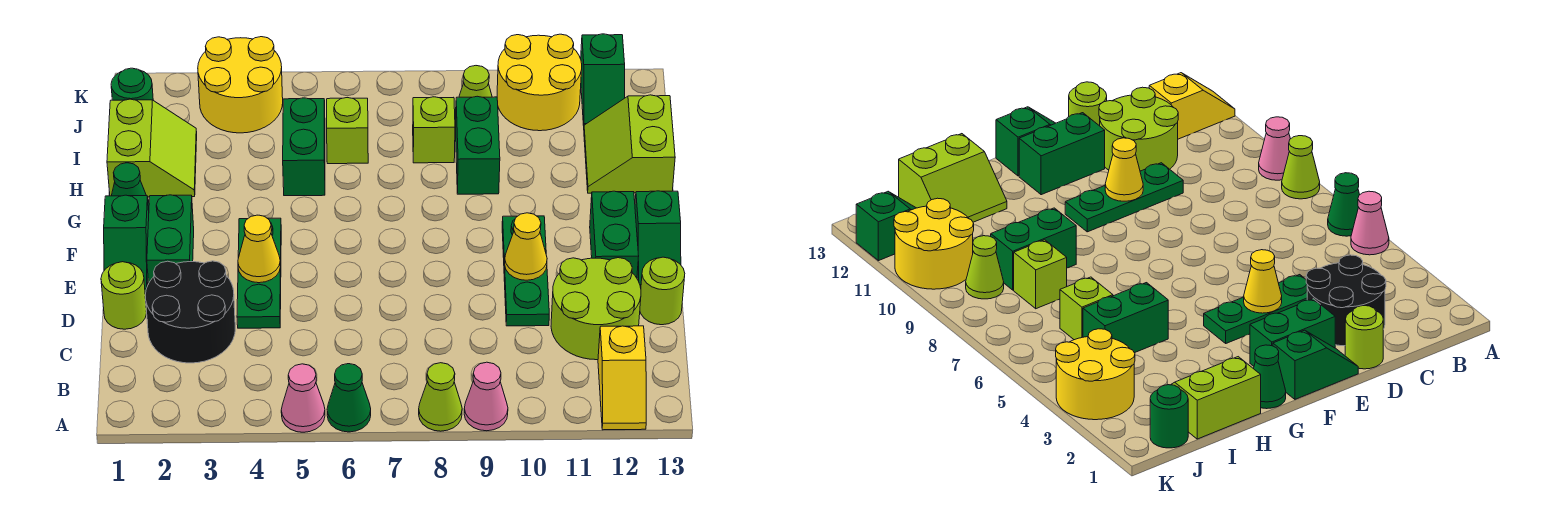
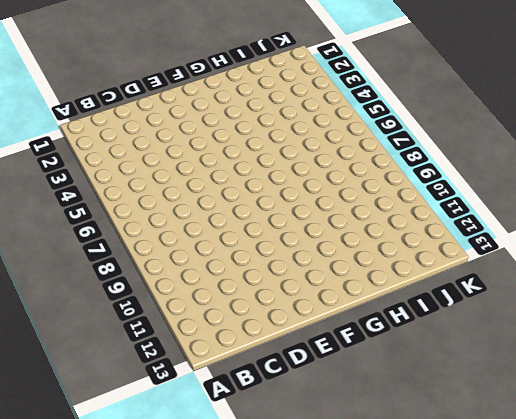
none -> pink cone A5 level 1
none -> green cone A6 level 1
none -> lime cone A8 level 1

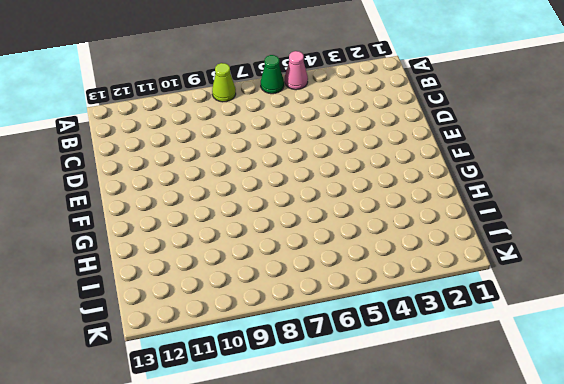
none -> pink cone A9 level 1
none -> yellow slope A12:B12 level 1 top B
none -> black round brick C2:D3 level 1

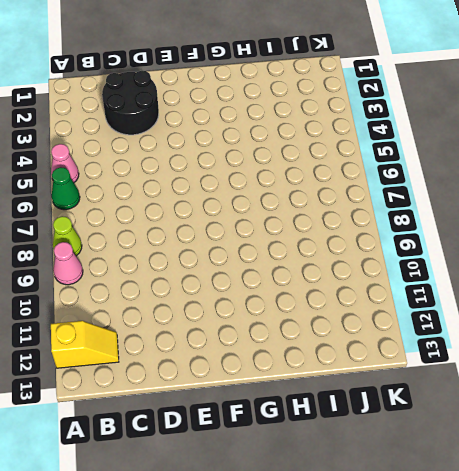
yellow slope A12:B12 level 1 top A -> yellow slope A12:B12 level 1 top B
none -> lime round brick C11:D12 level 1
none -> lime round brick D1 level 1
none -> green plate D4:F4 level 1

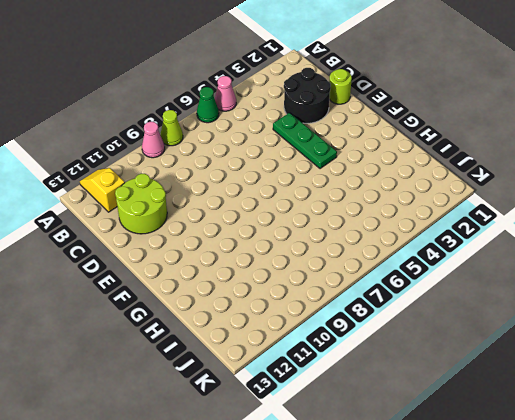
none -> green plate D10:F10 level 1
none -> lime round brick D13 level 1
none -> green slope E1:F1 level 1 top F

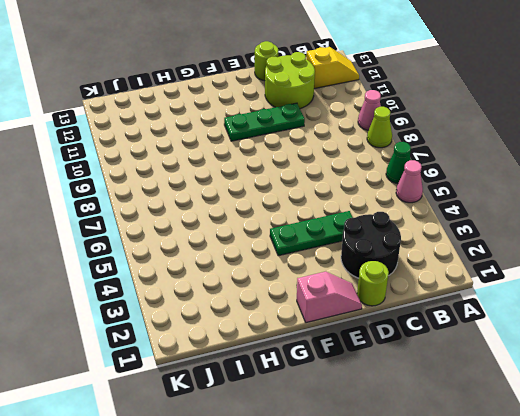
pink slope E1:F1 level 1 top F -> green slope E1:F1 level 1 top F
none -> green brick E2:F2 level 1
none -> green brick E12:F12 level 1
none -> green slope E13:F13 level 1 top F

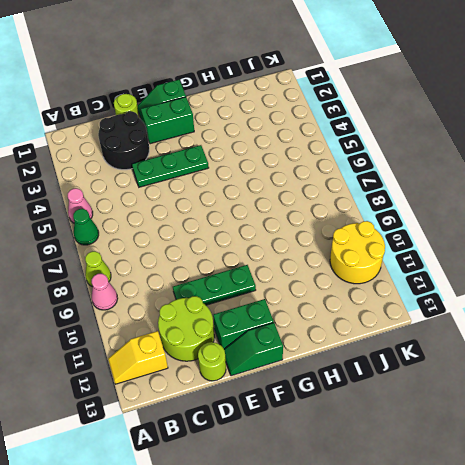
none -> green cone G1 level 1
none -> lime slope H1:I2 level 1 top 1
none -> green brick H5:I5 level 1

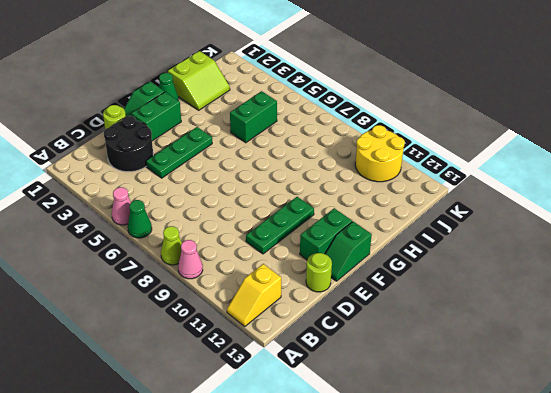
none -> lime round brick C11:D12 level 1
none -> green brick H9:I9 level 1
none -> lime slope H12:I13 level 1 top 13

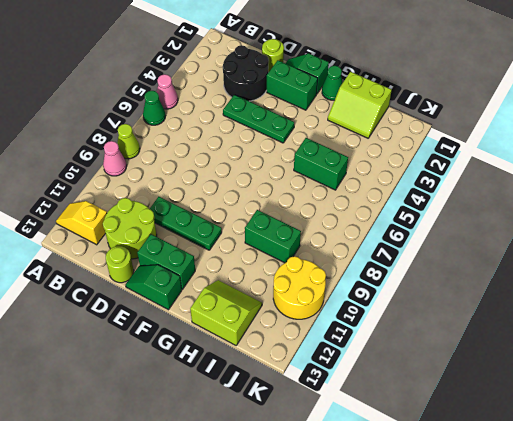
none -> lime brick I6 level 1
none -> lime brick I8 level 1
none -> green round brick J1 level 1

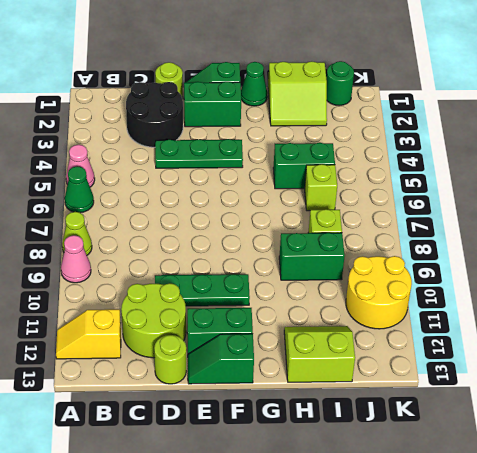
none -> yellow round brick J3:K4 level 1
none -> lime cone J9 level 1
none -> green slope J12:K12 level 1 top K

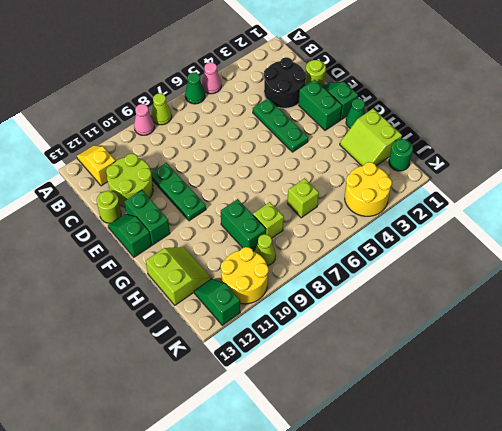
none -> green brick H5:I5 level 1
none -> yellow cone E4 level 2
none -> yellow cone E10 level 2

